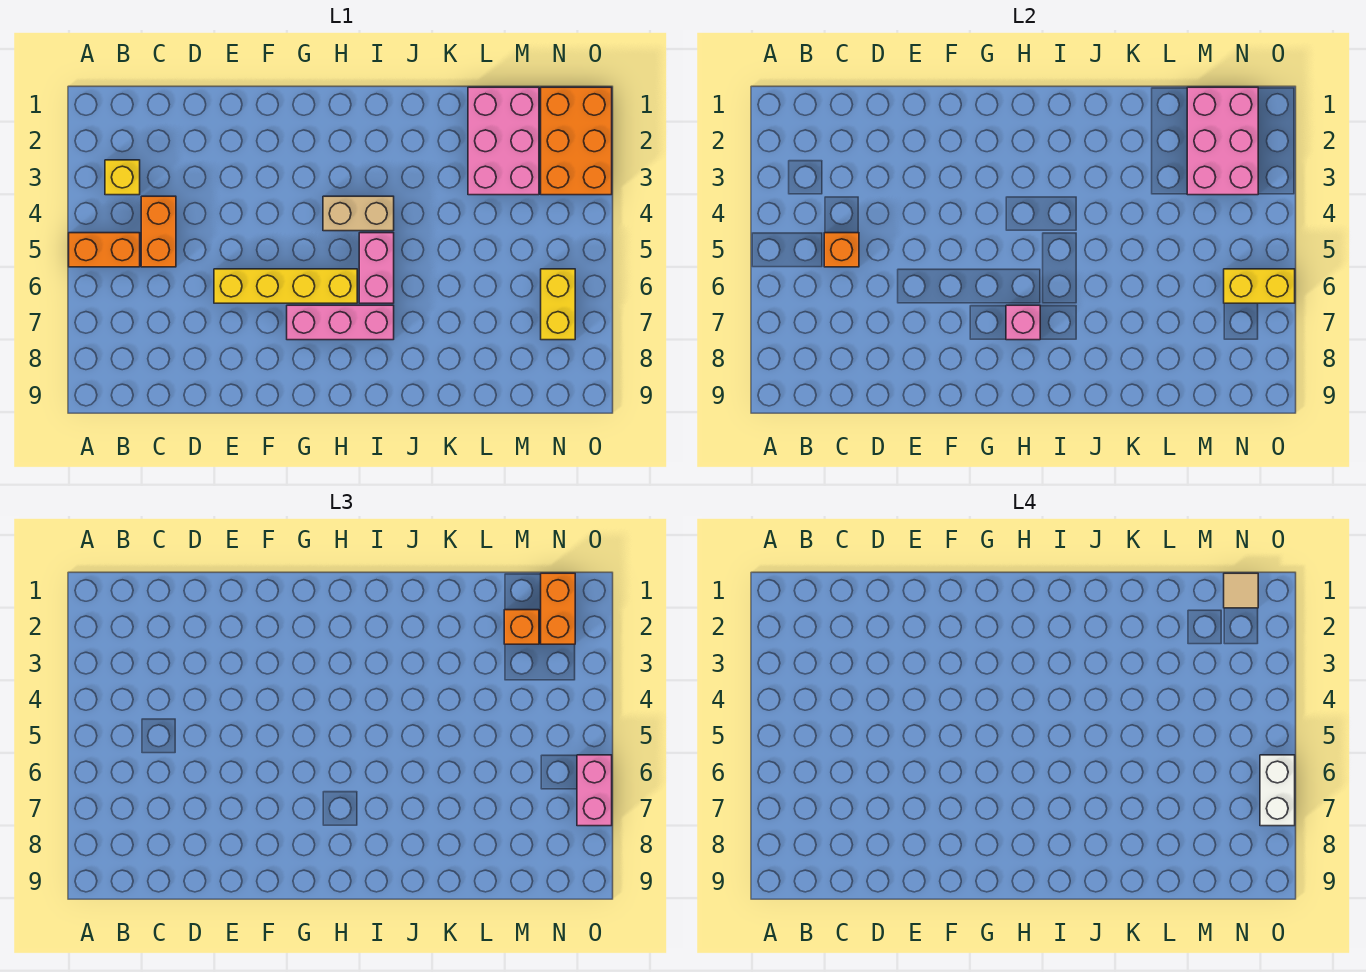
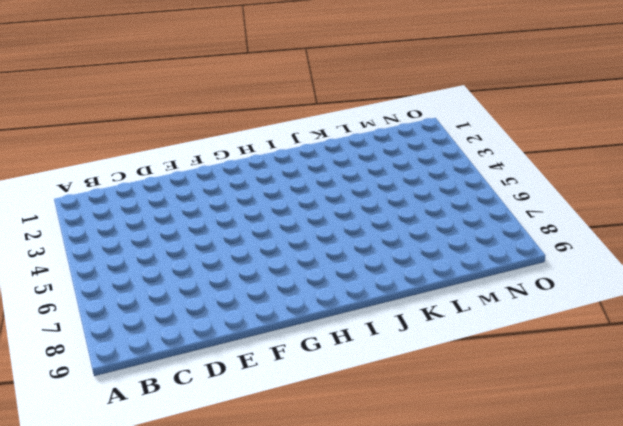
none -> orange brick A5:B5 level 1
none -> yellow brick B3 level 1
none -> orange brick C4:C5 level 1

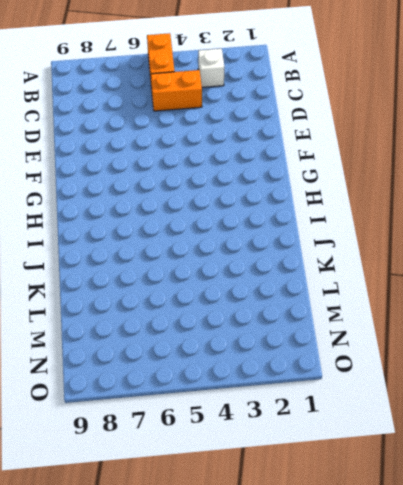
white brick B3 level 1 -> yellow brick B3 level 1
none -> yellow brick E6:H6 level 1
none -> pink brick G7:I7 level 1
none -> tan brick H4:I4 level 1

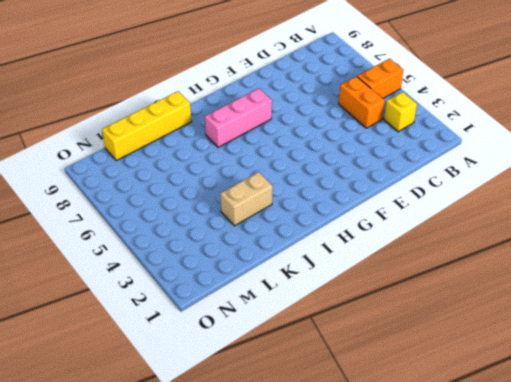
tan brick J3:K3 level 1 -> tan brick H4:I4 level 1
yellow brick J9:M9 level 1 -> yellow brick E6:H6 level 1
none -> pink brick I5:I6 level 1
none -> pink brick L1:M3 level 1
none -> orange brick N1:O3 level 1

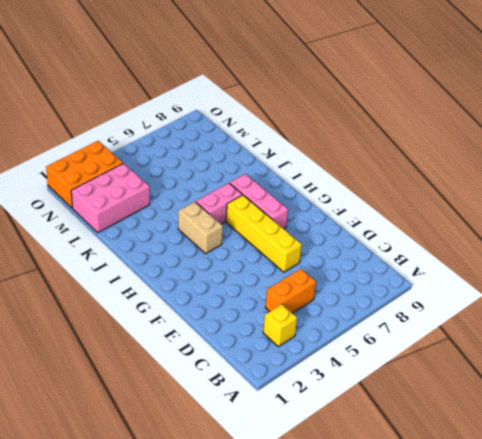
none -> orange brick A5:B5 level 1
none -> yellow brick N6:N7 level 1
none -> orange brick C5 level 2

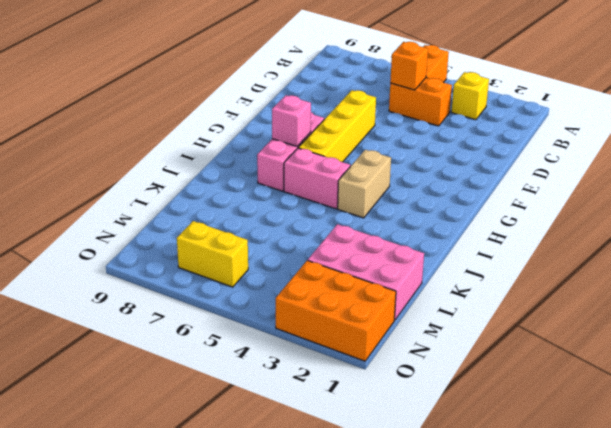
none -> pink brick M1:N3 level 2
none -> yellow brick N6:O6 level 2
none -> orange brick M2 level 3

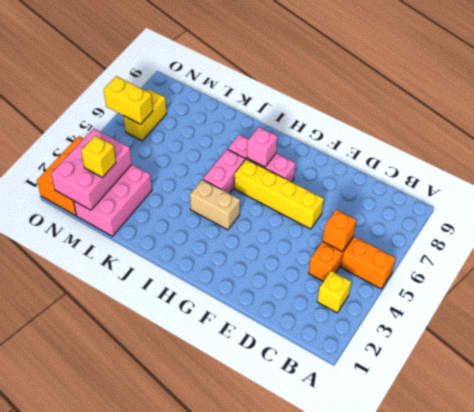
yellow brick M2 level 3 -> orange brick M2 level 3
none -> orange brick N1:N2 level 3
none -> pink brick O6:O7 level 3
none -> tan tile N1 level 4

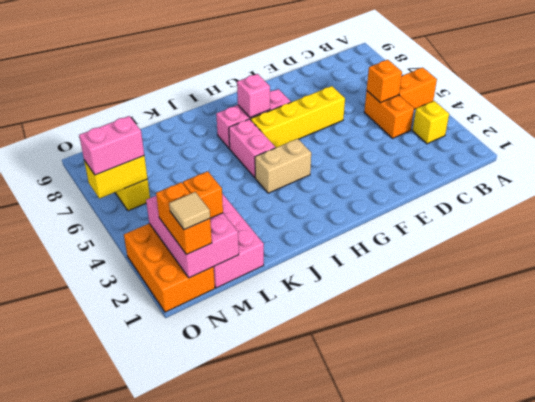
pink brick N6:O6 level 3 -> pink brick O6:O7 level 3
none -> white brick O6:O7 level 4

